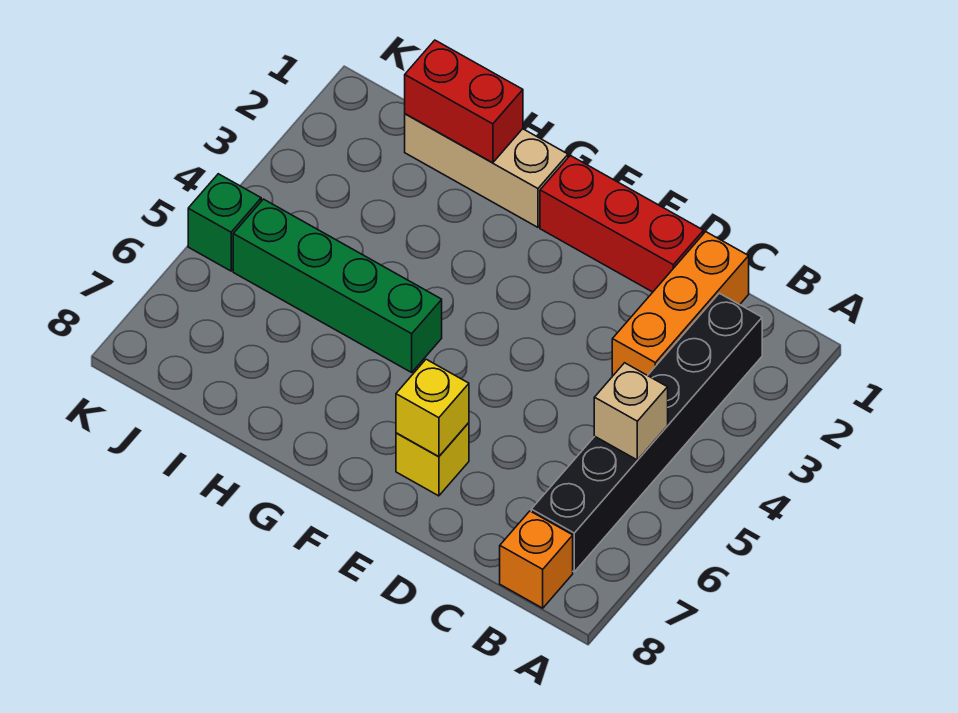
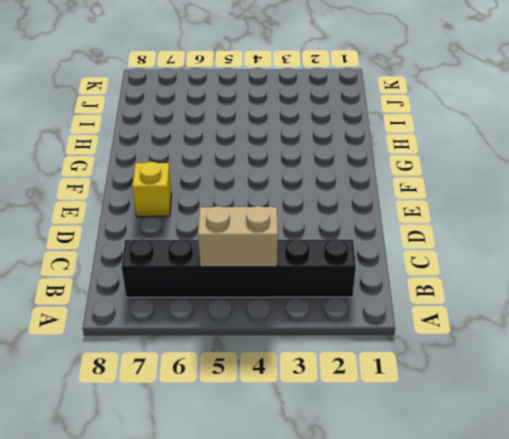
tan brick B4:B5 level 2 -> tan brick B5 level 2
none -> orange brick B8 level 1
none -> orange brick C1:C3 level 1

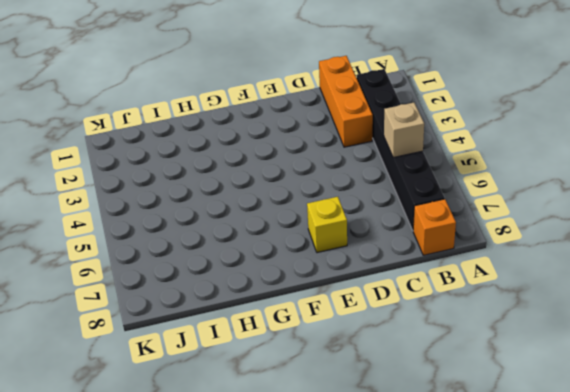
none -> red brick D1:F1 level 1
none -> tan brick G1:I1 level 1

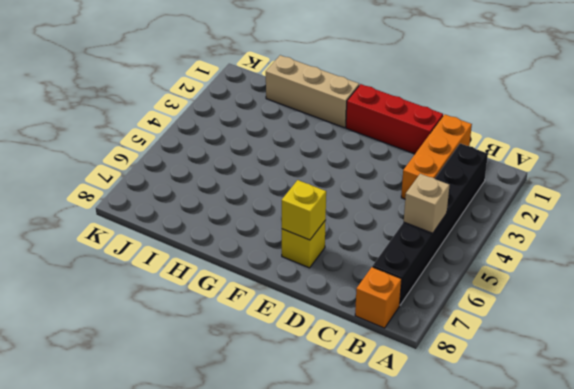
none -> green brick G5:J5 level 1
none -> green brick K5 level 1

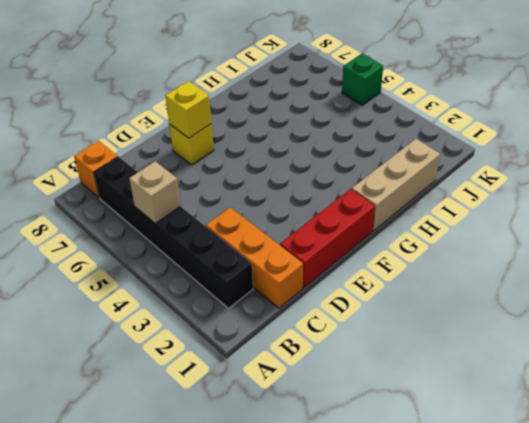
none -> green brick G5:J5 level 1
none -> red brick H1:I1 level 2

